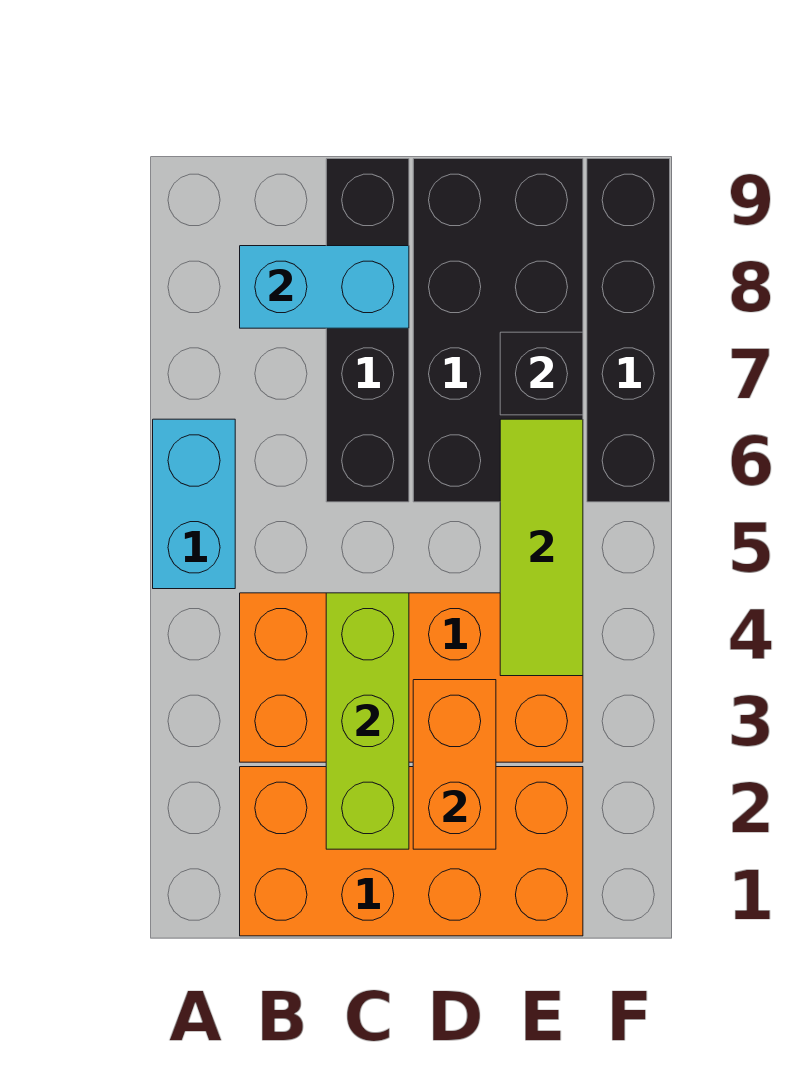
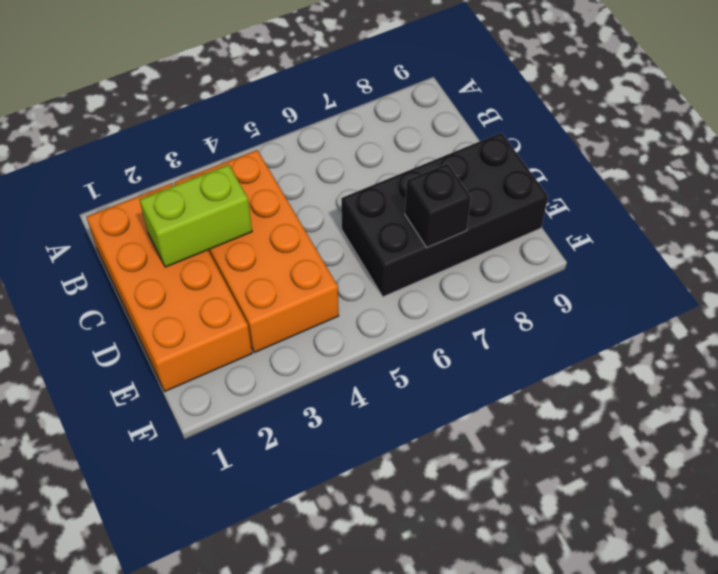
lime brick C2:C3 level 2 -> lime brick C2:C4 level 2
none -> cyan brick A5:A6 level 1
none -> black brick C6:C9 level 1

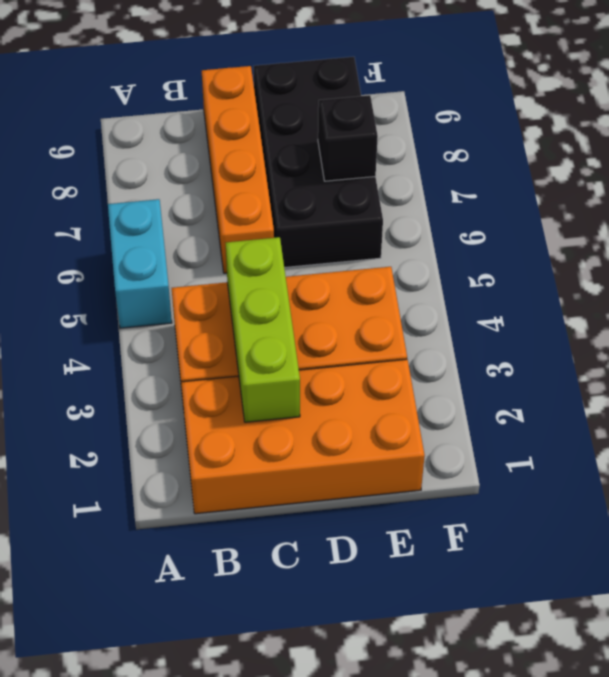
orange brick C6:C9 level 1 -> black brick C6:C9 level 1
none -> black brick F6:F9 level 1
none -> cyan brick B8:C8 level 2

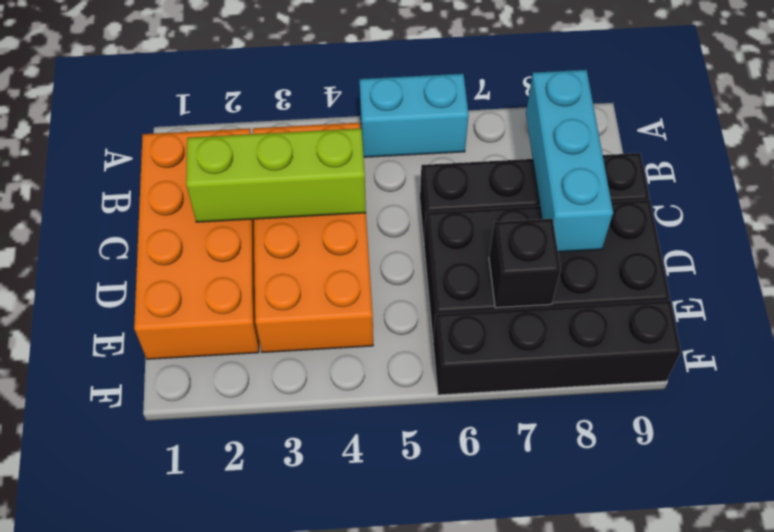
cyan brick B8:D8 level 2 -> cyan brick B8:C8 level 2
none -> orange brick D2:D3 level 2
none -> lime tile E4:E6 level 2

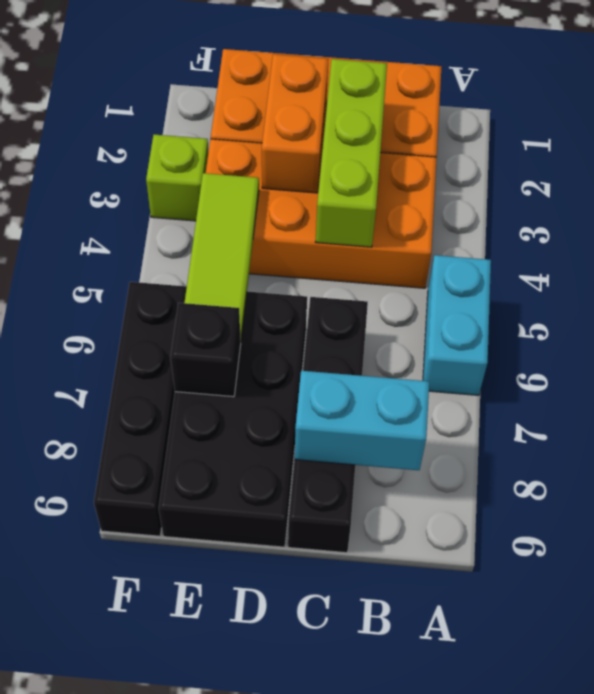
lime brick F3 level 1 -> none

